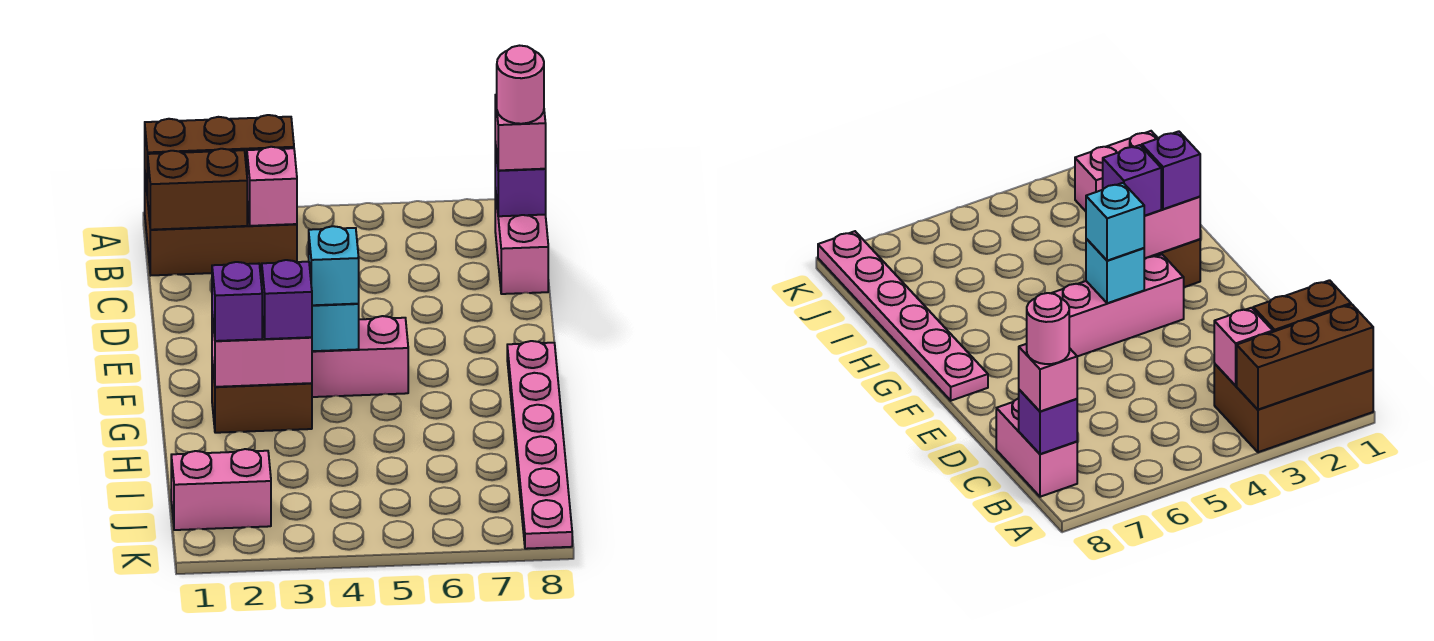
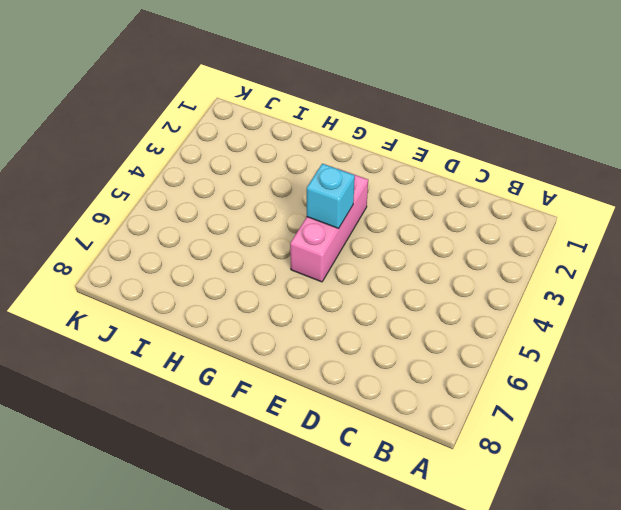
none -> brown brick A1:B3 level 1
none -> pink brick B8:C8 level 1
none -> pink plate F8:K8 level 1

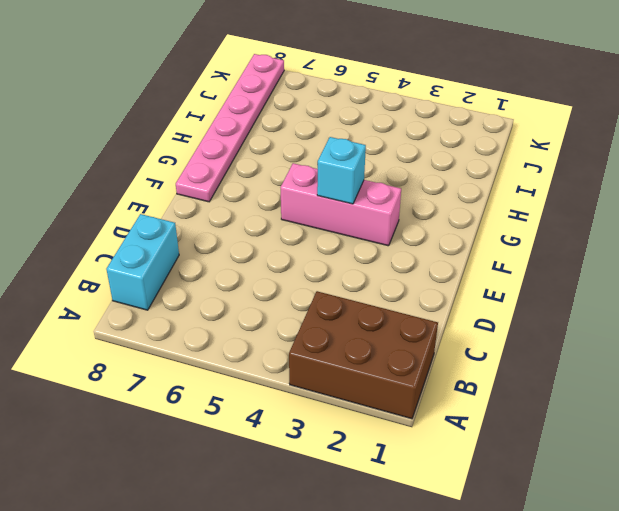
cyan brick B8:C8 level 1 -> pink brick B8:C8 level 1
none -> brown brick G2:G3 level 1
none -> pink brick J1:J2 level 1
none -> brown brick A1:A3 level 2

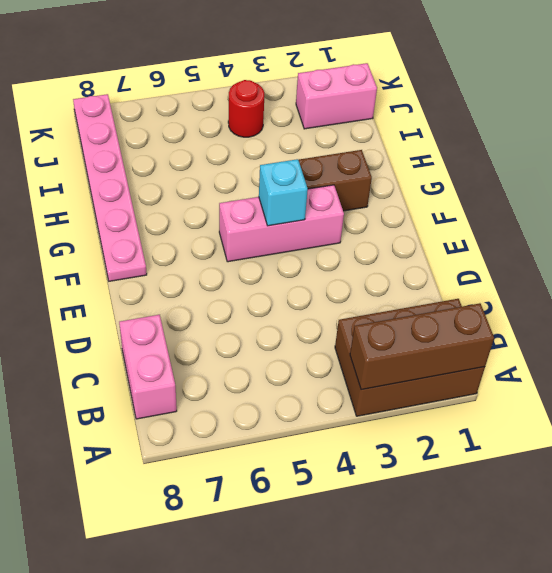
red round brick J4 level 1 -> none
none -> brown brick B1:B2 level 2
none -> pink brick B3 level 2
none -> purple brick B8 level 2

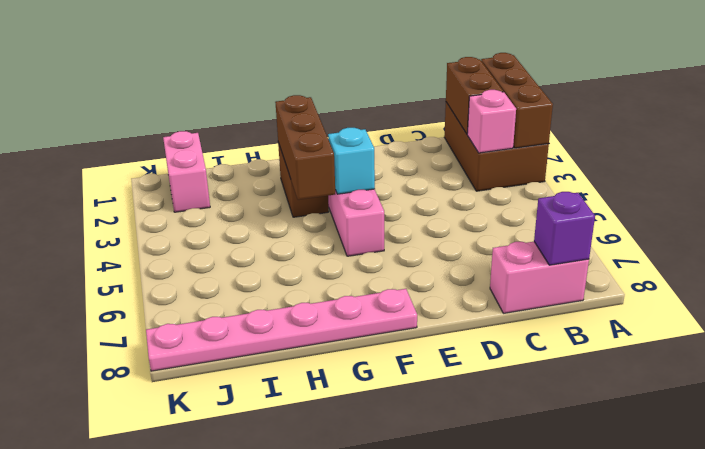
brown brick G2:G4 level 2 -> pink brick G2:G3 level 2
none -> pink brick B8 level 3
none -> cyan brick F4 level 3
none -> purple brick G2 level 3

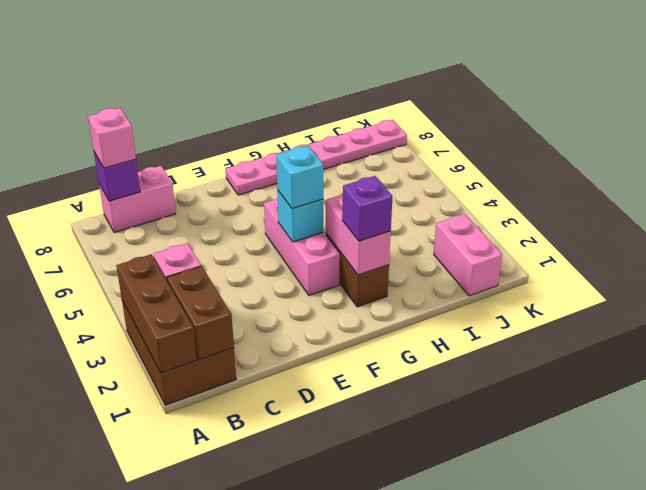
none -> purple brick G3 level 3
none -> pink round brick B8 level 4

